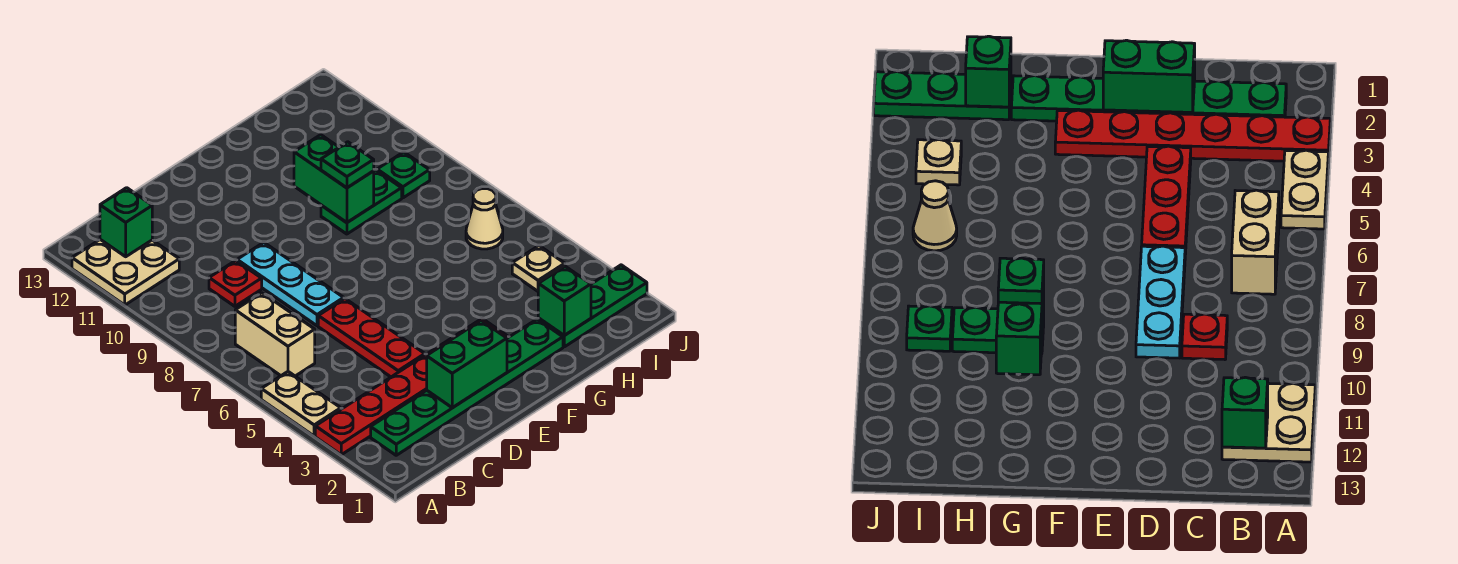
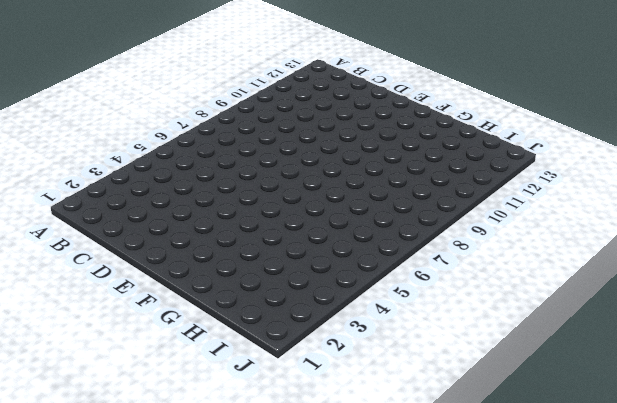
none -> red plate A3:F3 level 1
none -> tan plate A4:A5 level 1
none -> tan plate A11:B12 level 1

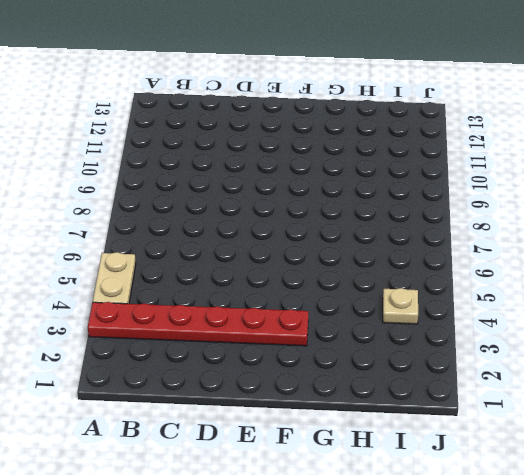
none -> tan plate A11:B12 level 1
none -> green plate B2:G2 level 1
none -> tan brick B6:B7 level 1

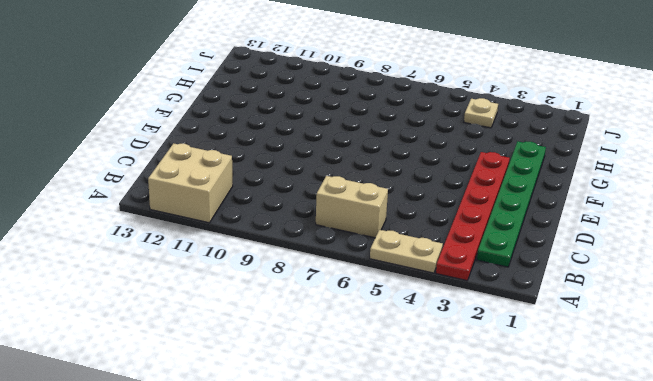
tan brick A11:B12 level 1 -> tan plate A11:B12 level 1
none -> red plate C9 level 1
none -> red plate D4:D6 level 1
none -> cyan plate D7:D9 level 1

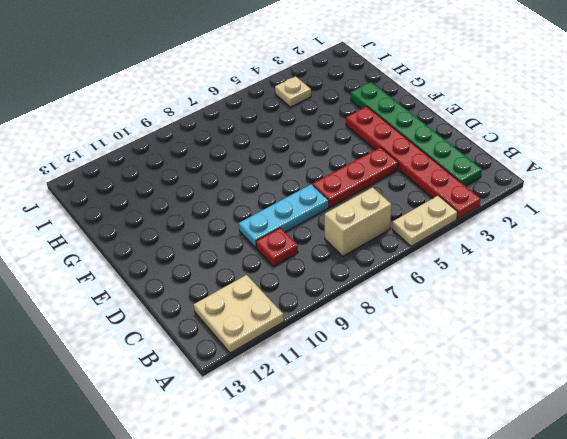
none -> green plate G9:H9 level 1
none -> green plate H2:J2 level 1
none -> tan cone I6 level 1

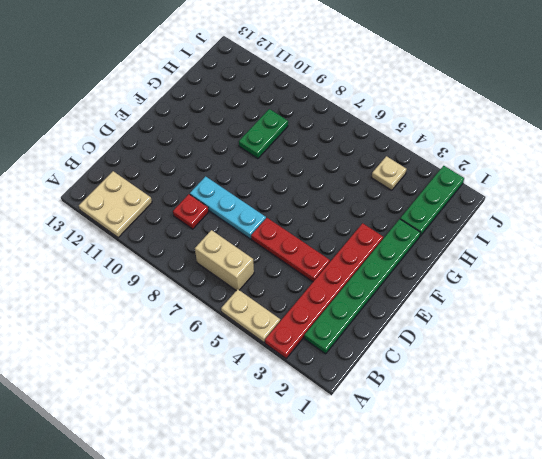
none -> tan cone I6 level 1
none -> green plate I9 level 1
none -> green brick B12 level 2

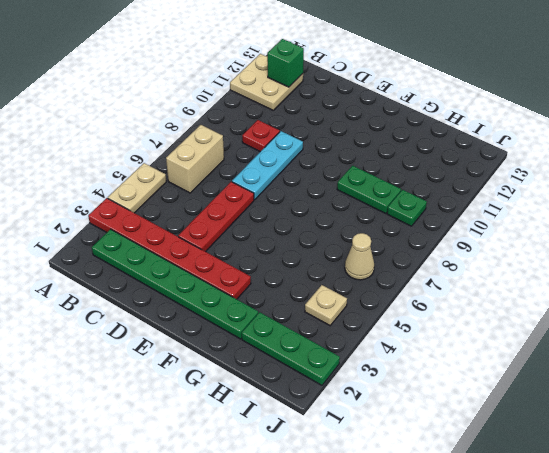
none -> green brick D2:E2 level 2
none -> green brick G9:G10 level 2
none -> green brick H2 level 2

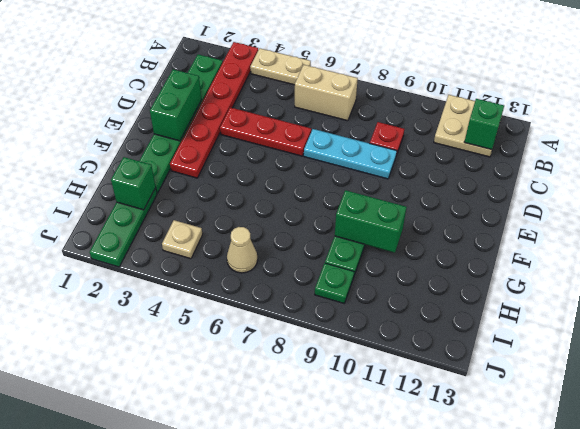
none -> green plate G9 level 3

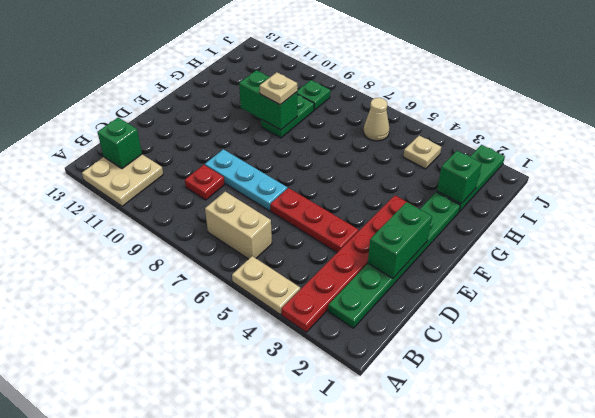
tan plate G9 level 3 -> green plate G9 level 3

